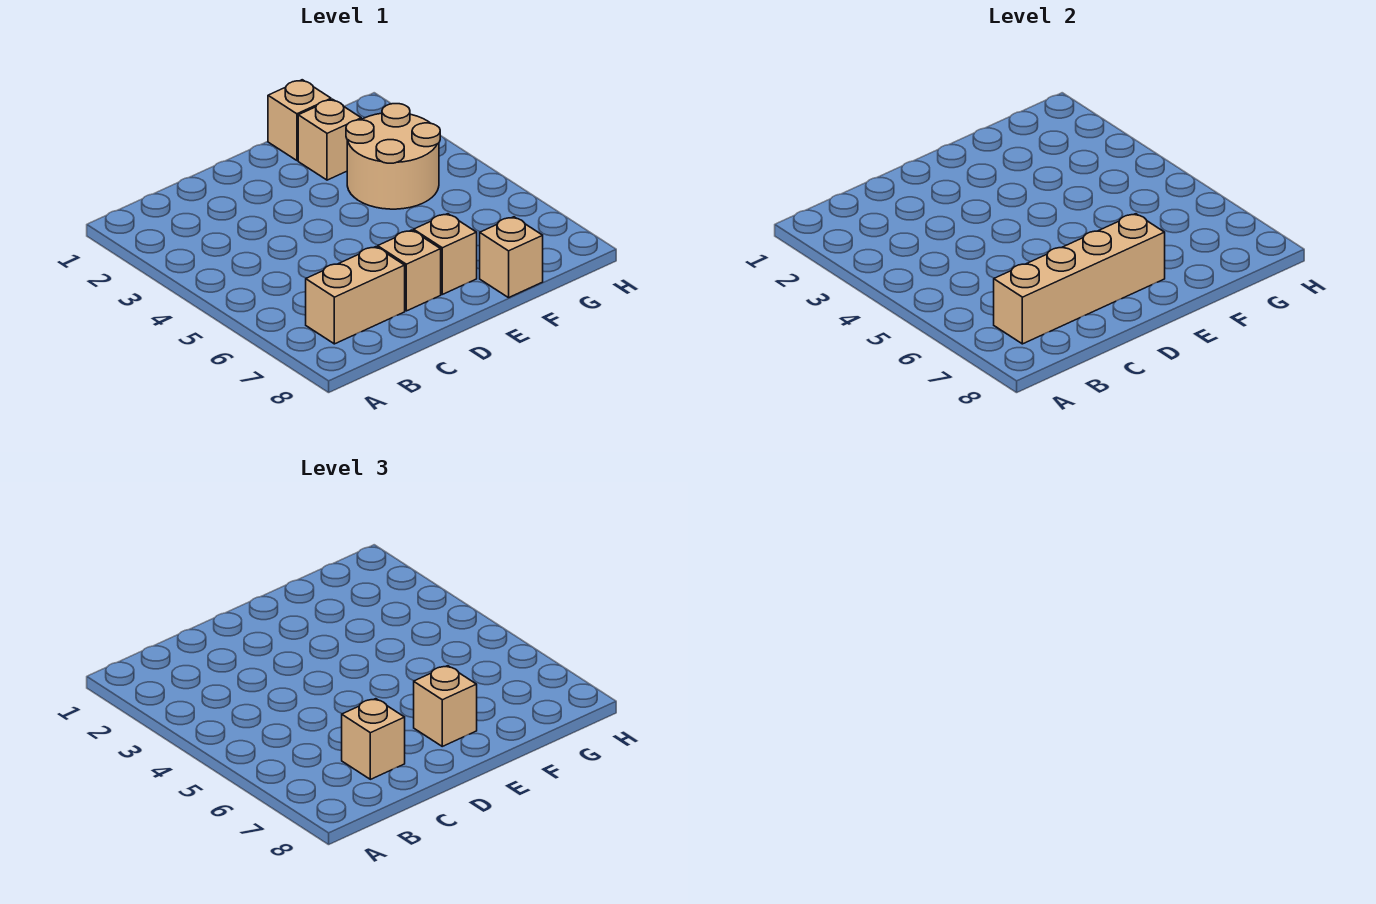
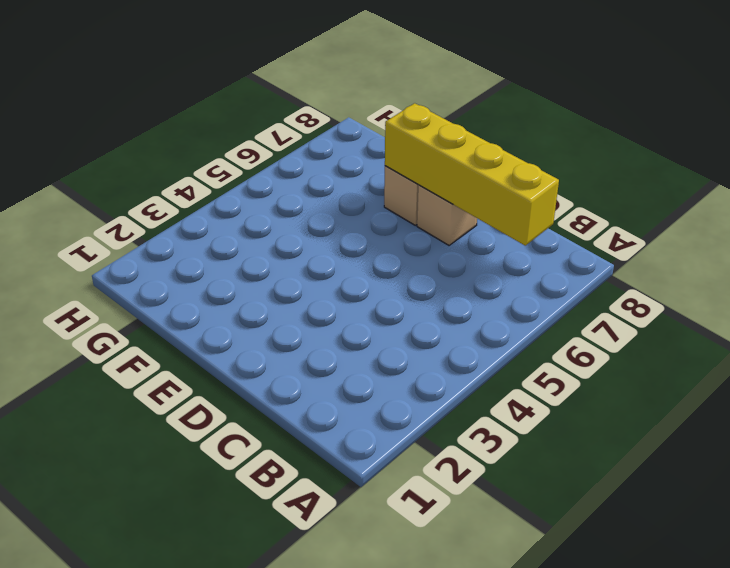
yellow brick B7:E7 level 2 -> tan brick B7:E7 level 2
none -> tan brick B7:C7 level 1
none -> tan brick F1 level 1

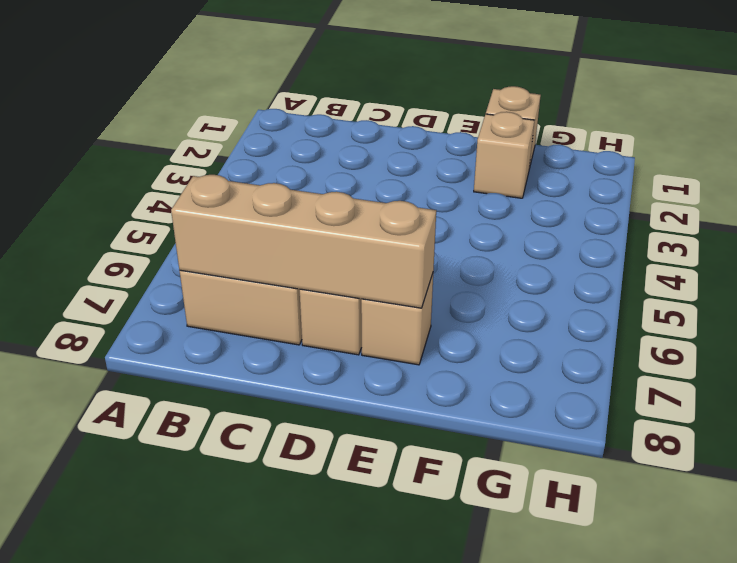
none -> tan round brick F3:G4 level 1
none -> tan brick F8 level 1

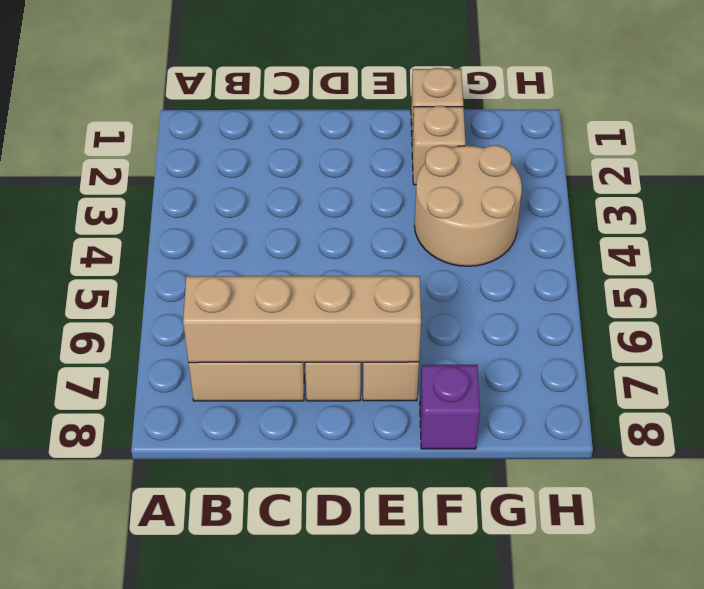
purple brick F8 level 1 -> tan brick F8 level 1
none -> tan brick C7 level 3
none -> tan brick E7 level 3

